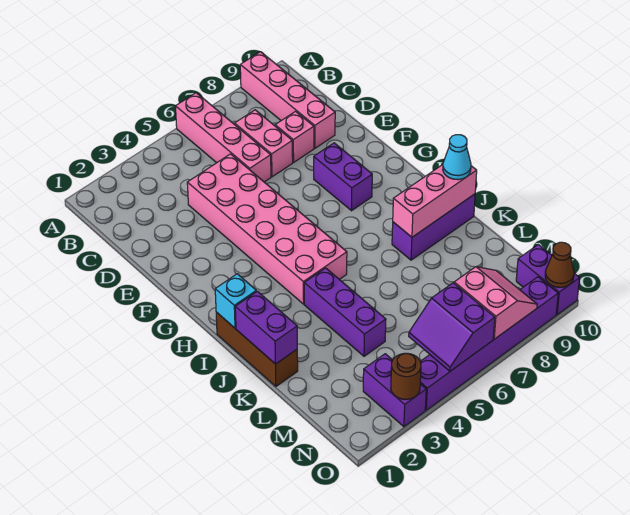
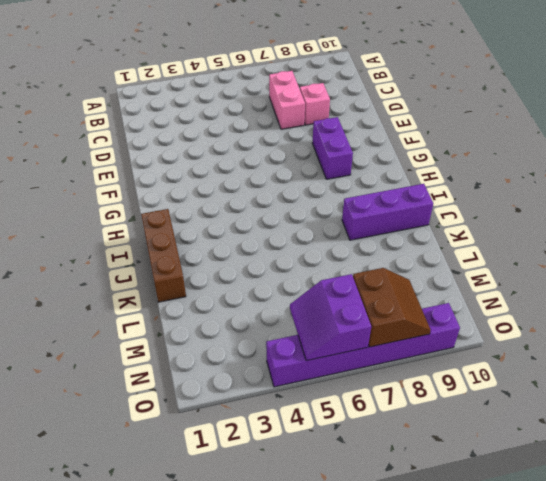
brown slope N7:O8 level 2 top 7 -> pink slope N7:O8 level 2 top 7
none -> pink brick A6:D6 level 1
none -> pink brick A9:D9 level 1
none -> pink brick D4:I5 level 1

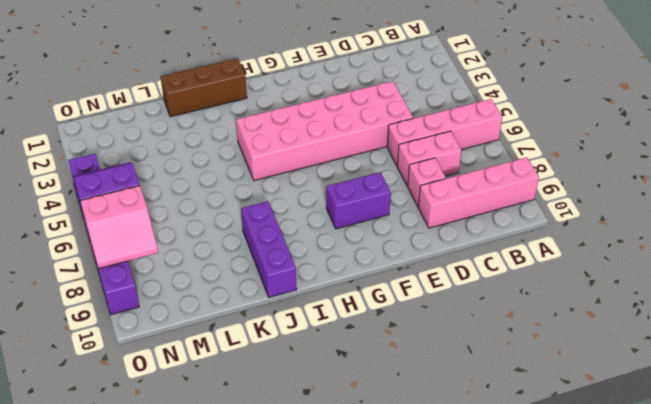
none -> purple brick J4:L4 level 1
none -> purple brick N3:O3 level 1
none -> purple brick N10:O10 level 1

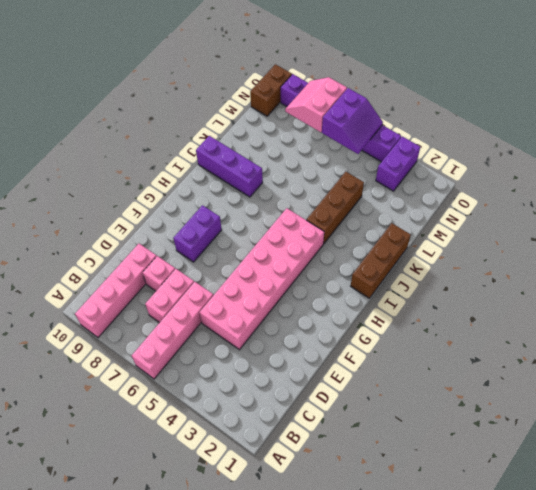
brown brick J4:L4 level 1 -> purple brick J4:L4 level 1
brown brick N10:O10 level 1 -> purple brick N10:O10 level 1
none -> cyan brick I1 level 2
none -> purple brick J1:K1 level 2
none -> pink brick J8:J10 level 2

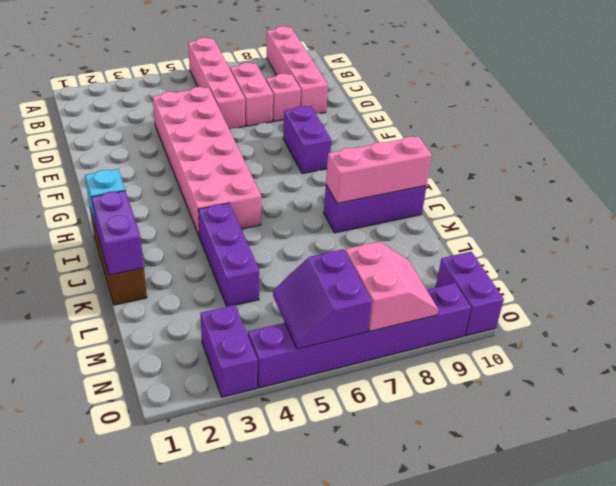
none -> brown round brick O3 level 2
none -> brown cone O10 level 2
none -> cyan cone J10 level 3

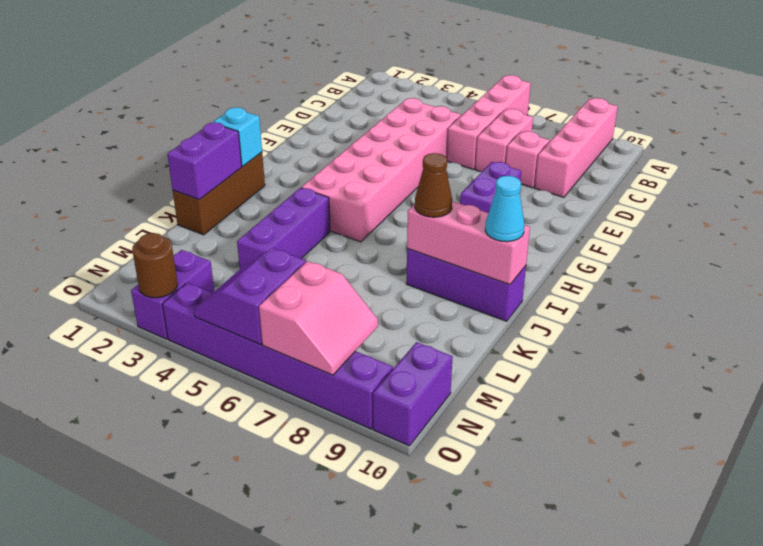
brown cone J8 level 3 -> brown cone O10 level 2

